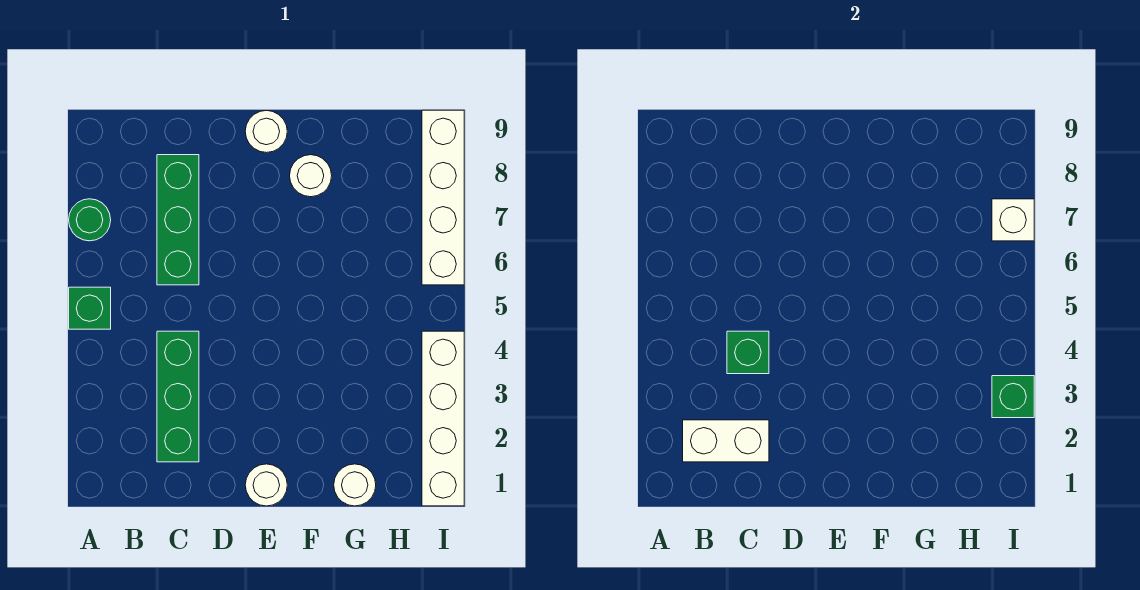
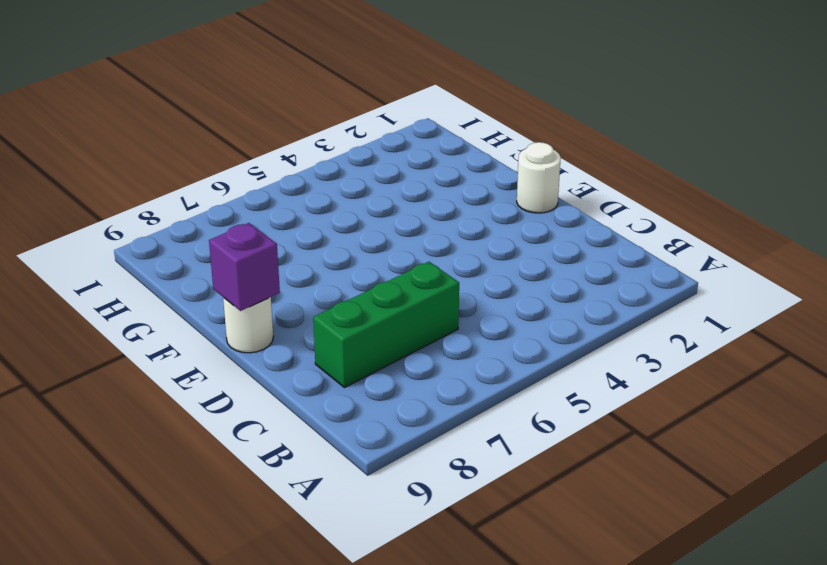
purple brick E9 level 2 -> none
none -> green brick A5 level 1
none -> green round brick A7 level 1
none -> green brick C2:C4 level 1

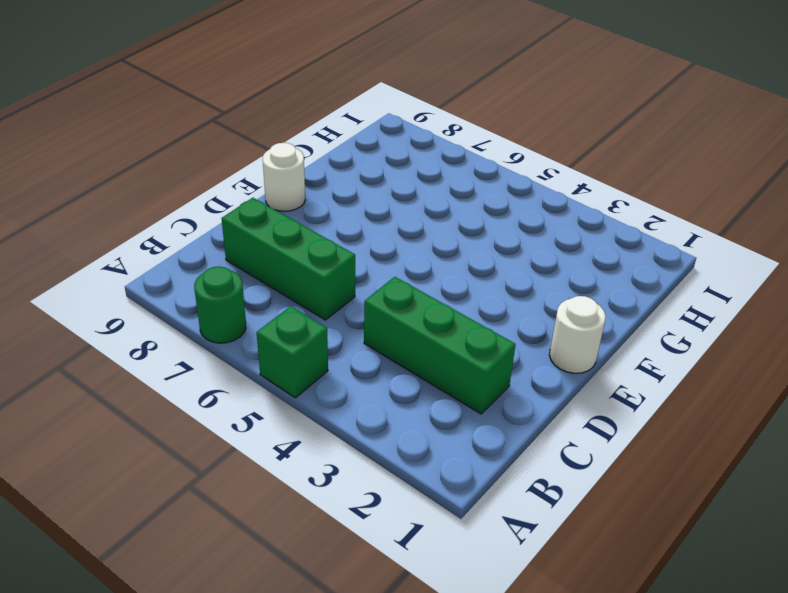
none -> white round brick F8 level 1
none -> white round brick G1 level 1
none -> white brick I1:I4 level 1

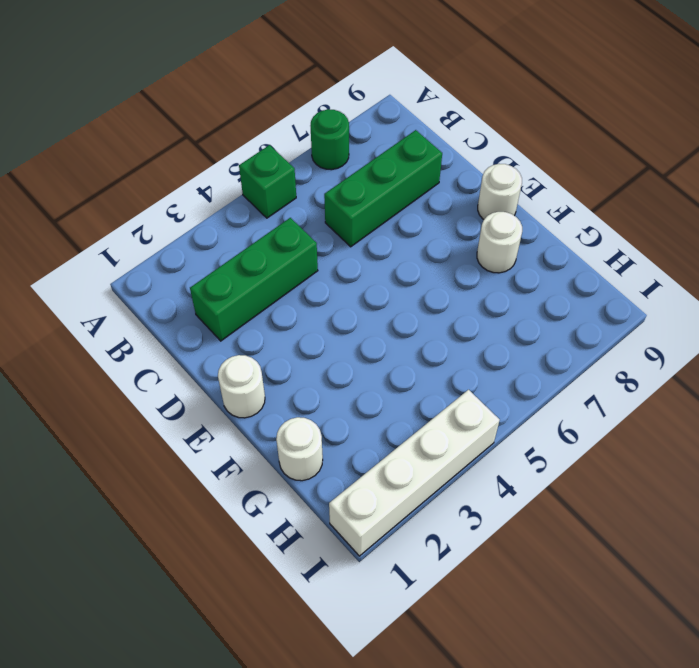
none -> white brick I6:I9 level 1
none -> white brick B2:C2 level 2
none -> green brick C4 level 2

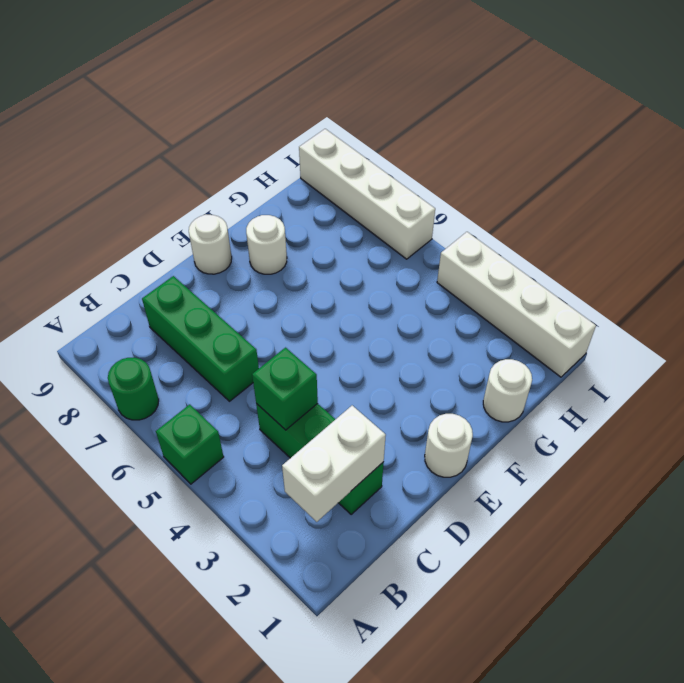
none -> green brick I3 level 2
none -> white brick I7 level 2

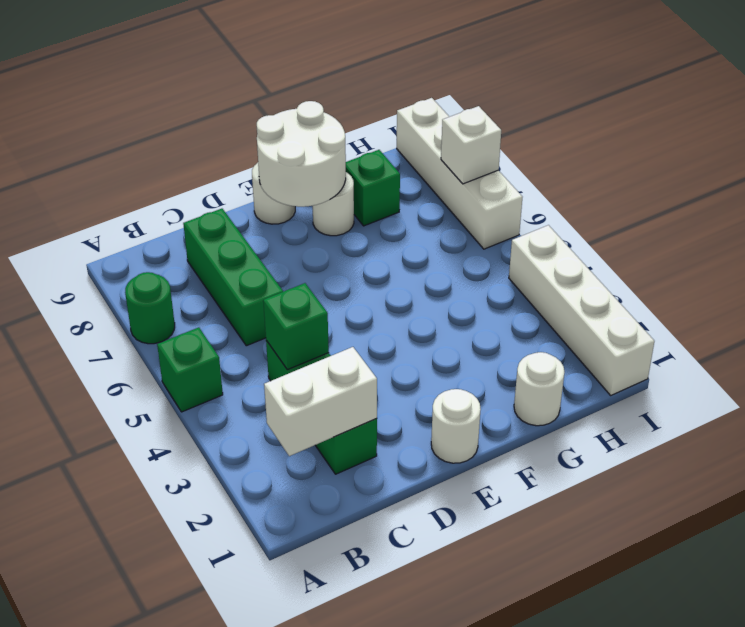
white round brick E8:F9 level 2 -> none
green brick G8 level 1 -> green brick I3 level 2

